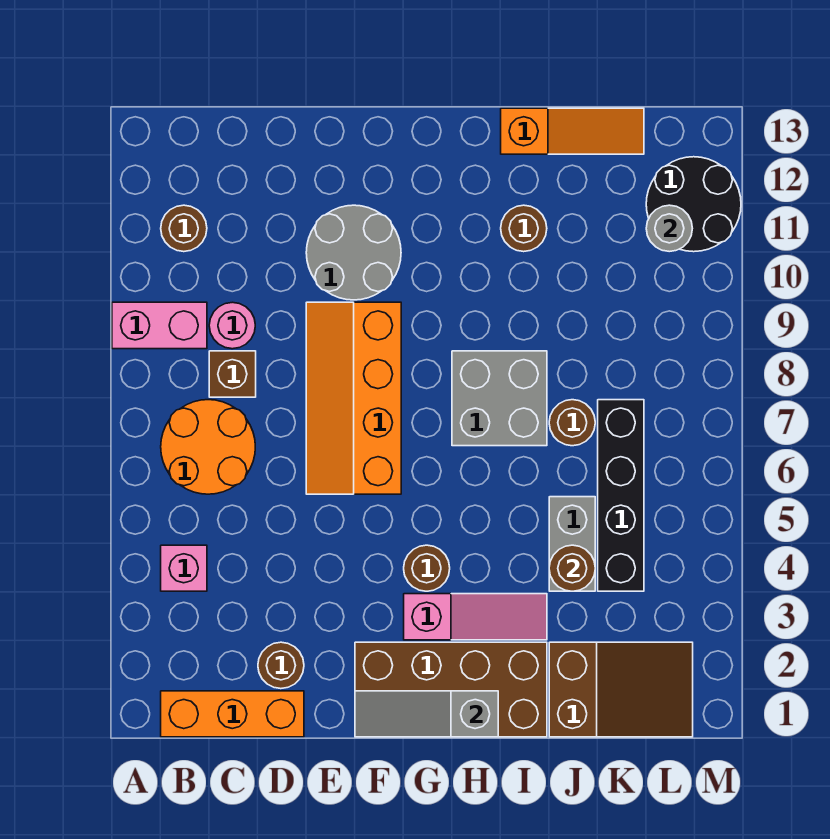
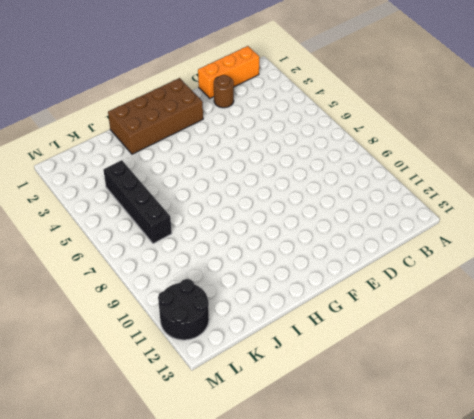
none -> pink brick A9:B9 level 1
none -> pink brick B4 level 1
none -> orange round brick B6:C7 level 1

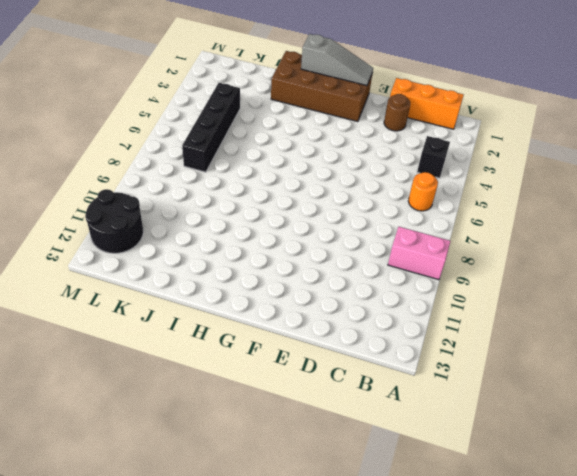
black brick B4 level 1 -> pink brick B4 level 1
orange round brick B6 level 1 -> orange round brick B6:C7 level 1
none -> brown round brick B11 level 1
none -> brown brick C8 level 1
none -> pink round brick C9 level 1

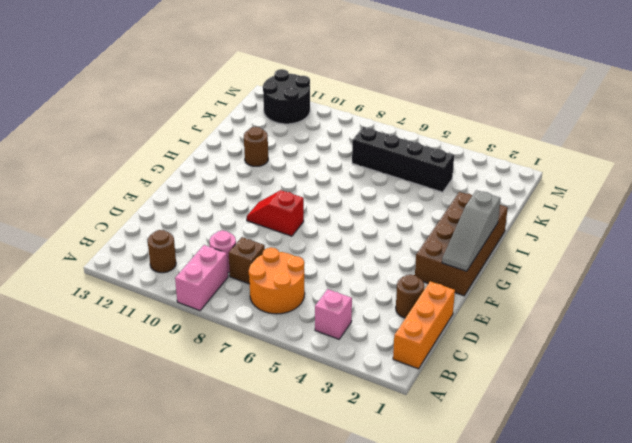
red slope F8:F9 level 1 top 8 -> orange slope E6:F9 level 1 top F
none -> grey round brick E10:F11 level 1
none -> pink slope G3:I3 level 1 top G
none -> brown round brick G4 level 1

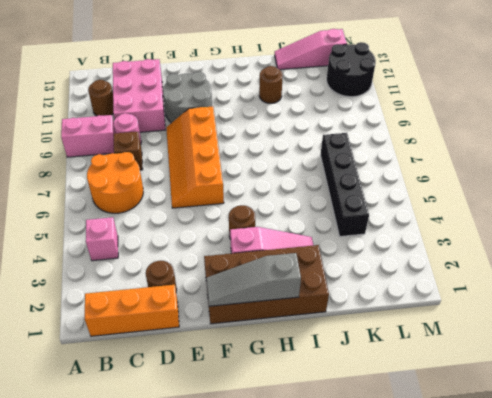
pink brick C10:D12 level 1 -> none
pink slope J13:L13 level 1 top L -> orange slope I13:K13 level 1 top I
none -> grey brick H7:I8 level 1
none -> brown slope J1:L2 level 1 top J
none -> grey brick J4:J5 level 1

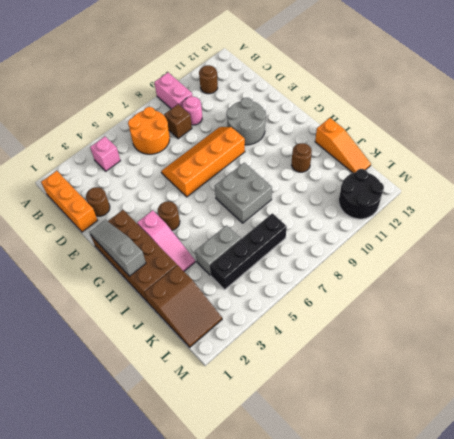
none -> brown round brick J7 level 1
none -> brown round brick J4 level 2
none -> grey round brick L11 level 2

